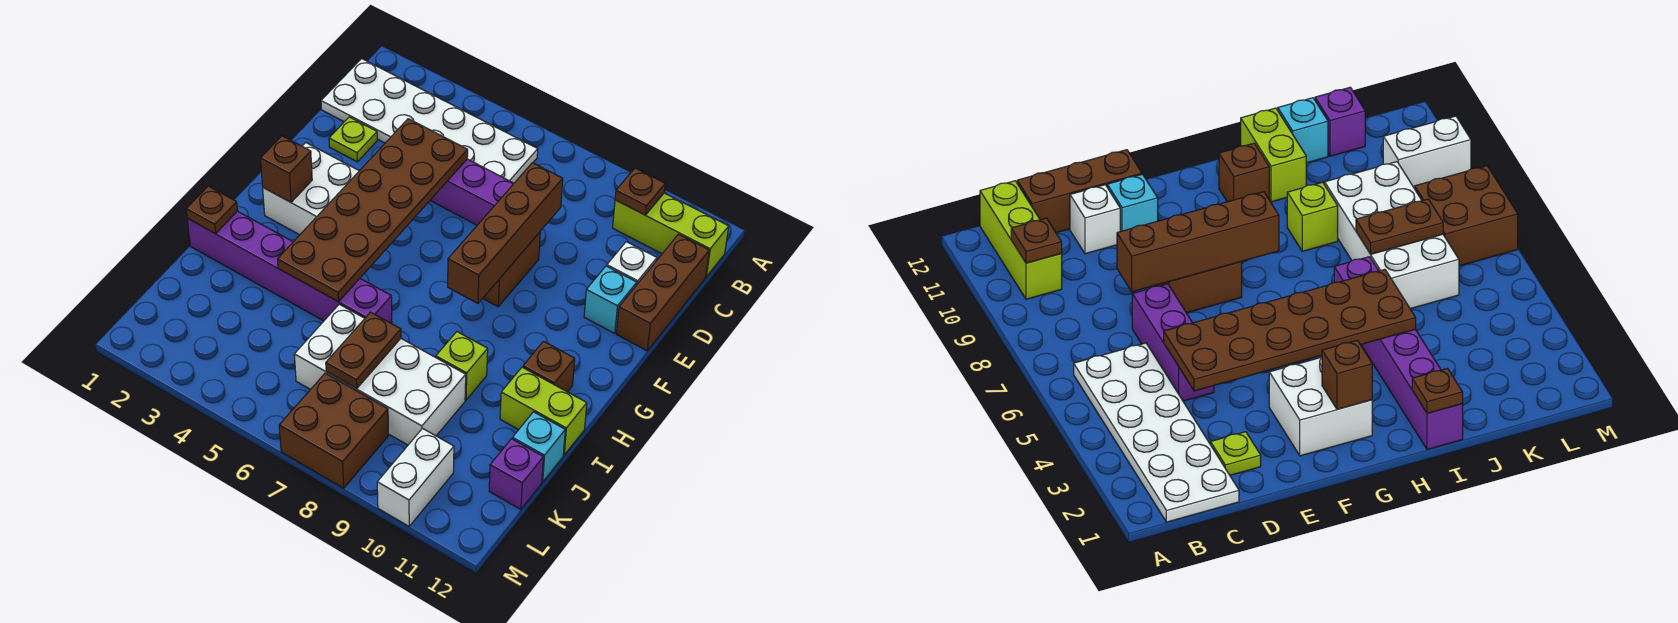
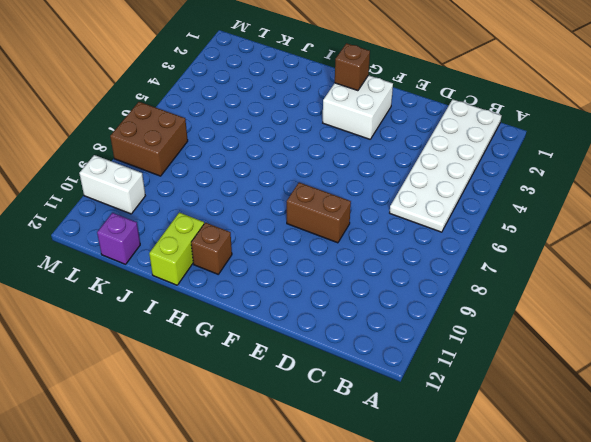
none -> lime brick B10:B12 level 1
none -> brown brick C12:E12 level 1
none -> lime plate D2 level 1

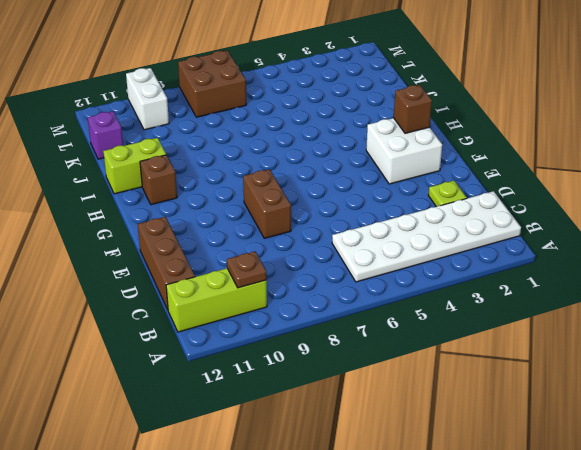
none -> purple brick D5:D7 level 1
none -> white brick D11 level 1
none -> cyan brick E11 level 1

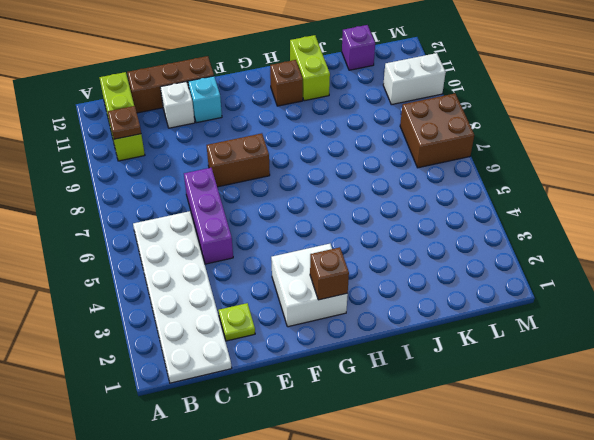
none -> purple brick I1:I6 level 1
none -> lime brick I9 level 1
none -> white brick J6:K9 level 1

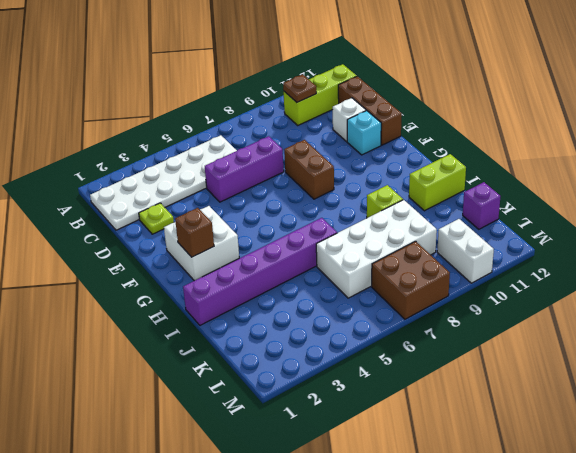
none -> brown brick H11 level 1
none -> cyan brick J12 level 1
none -> brown plate D4:I5 level 2

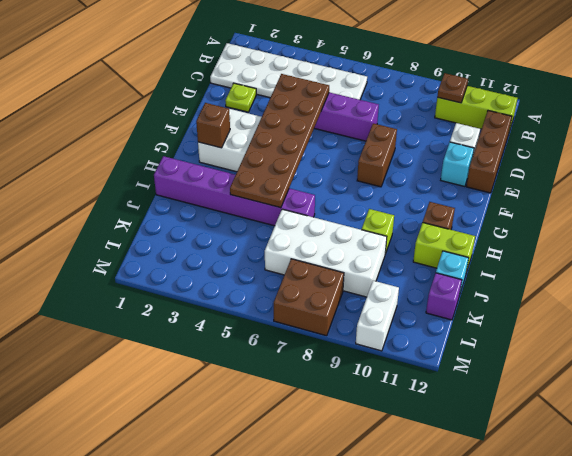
none -> brown brick D8:G8 level 2
none -> brown plate I1 level 2
none -> brown plate J7:K7 level 2

